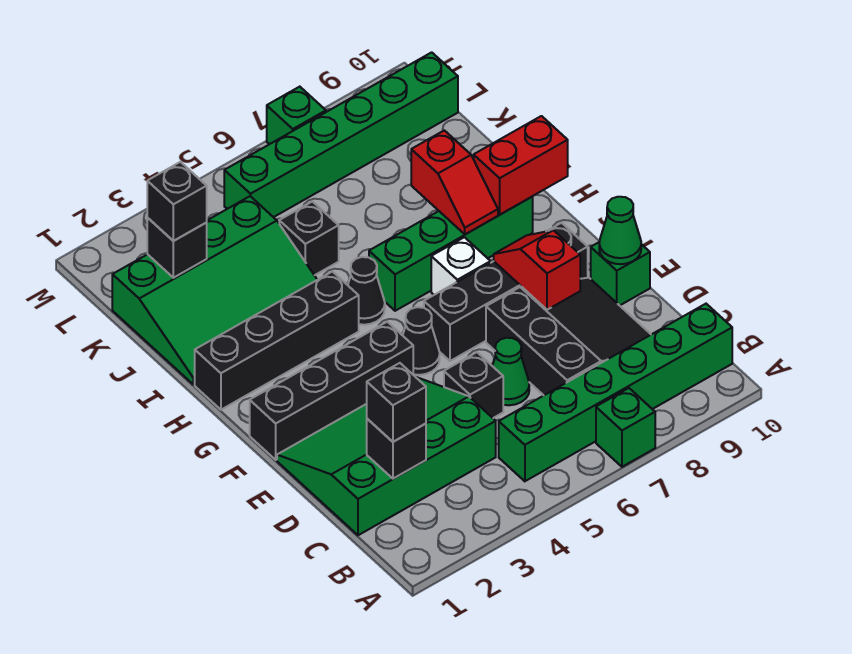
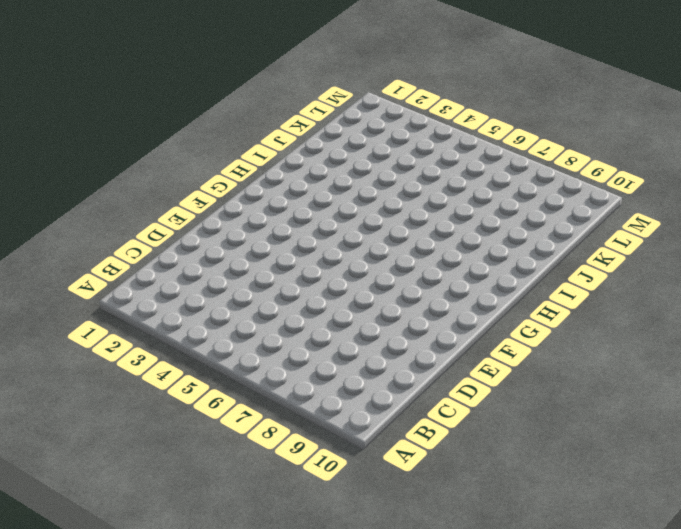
none -> green brick A7 level 1
none -> green brick B5:B10 level 1
none -> green slope C1:E4 level 1 top C

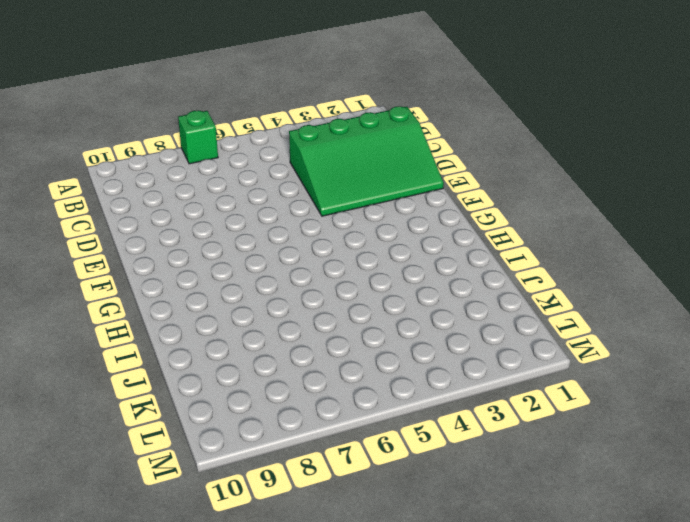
none -> green brick B5:B10 level 1
none -> black slope C7:E9 level 1 top 7
none -> black brick D5 level 1

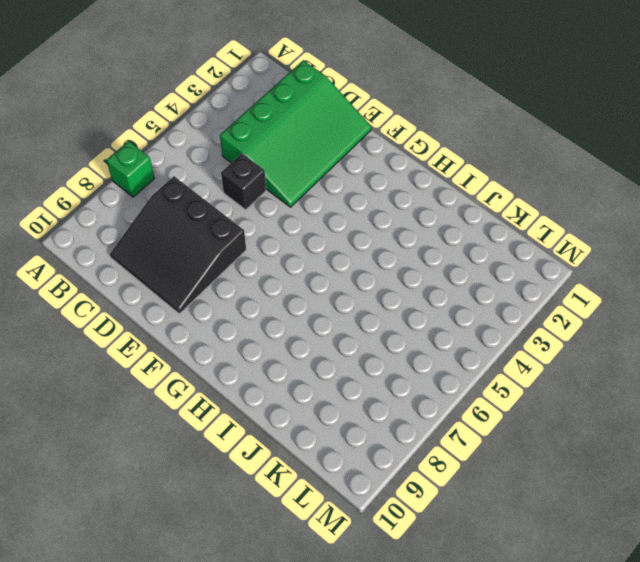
none -> green brick B5:B10 level 1
none -> green cone D6 level 1
none -> green brick E10 level 1

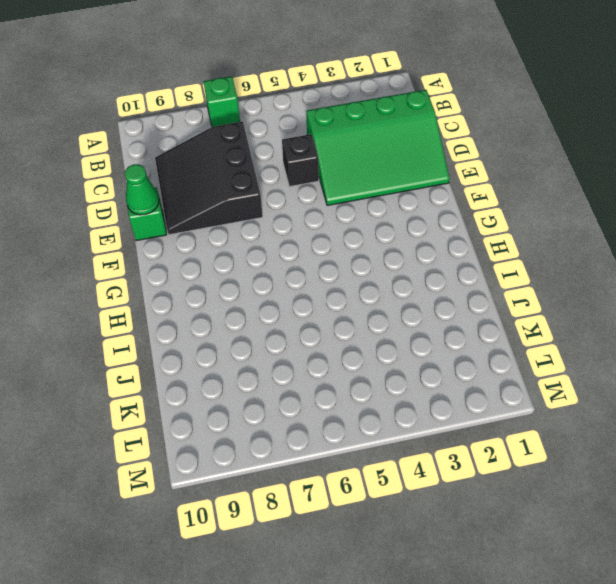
none -> green brick B5:B10 level 1
none -> green cone D6 level 1
none -> black brick F1:F4 level 1

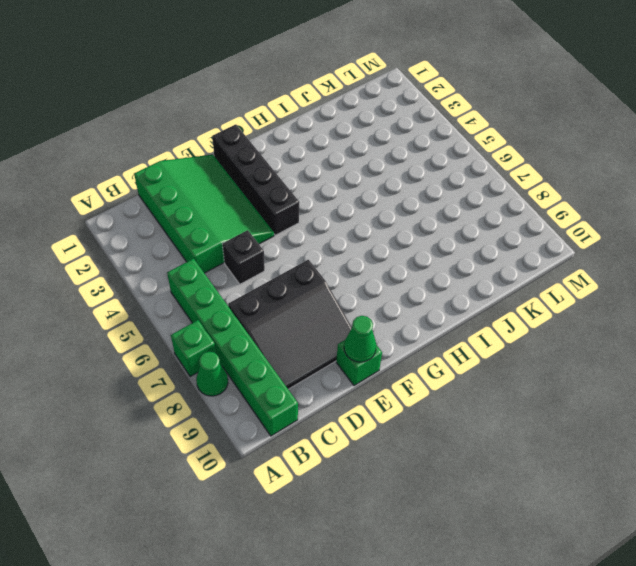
green cone A8 level 1 -> green cone D6 level 1
none -> black cone F5 level 1
none -> black brick F6:F9 level 1
none -> white brick G7 level 1

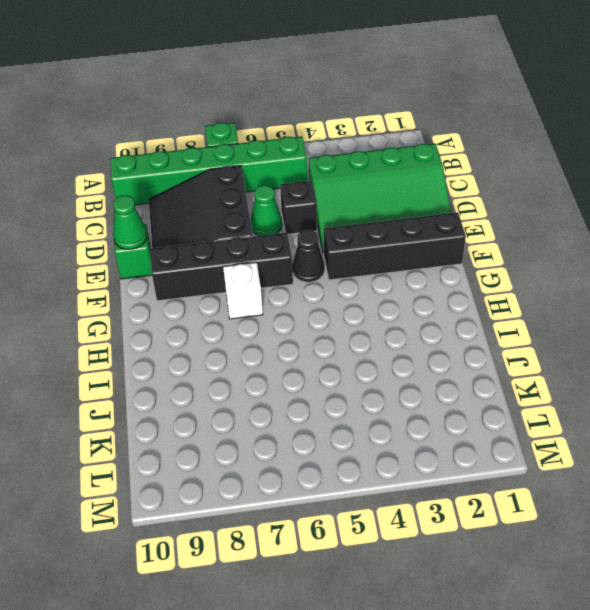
none -> black brick H1:H4 level 1
none -> black cone H5 level 1
none -> green brick H6:H9 level 1

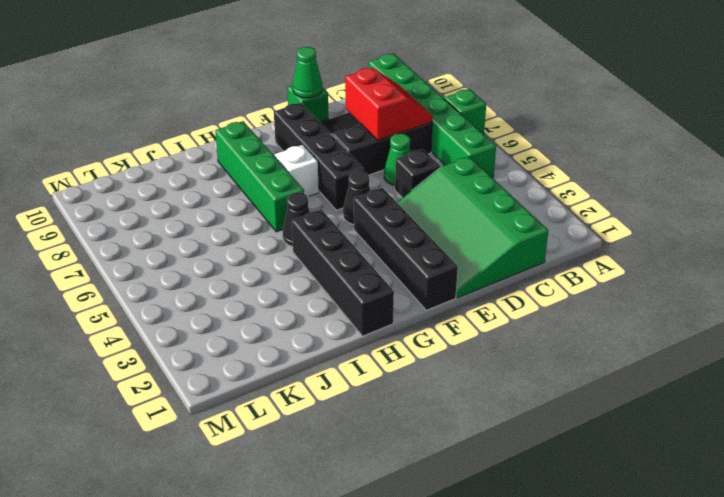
red slope C7:D8 level 2 top D -> none
none -> green slope I1:K4 level 1 top K
none -> black brick J5 level 1
none -> green brick L5:L10 level 1

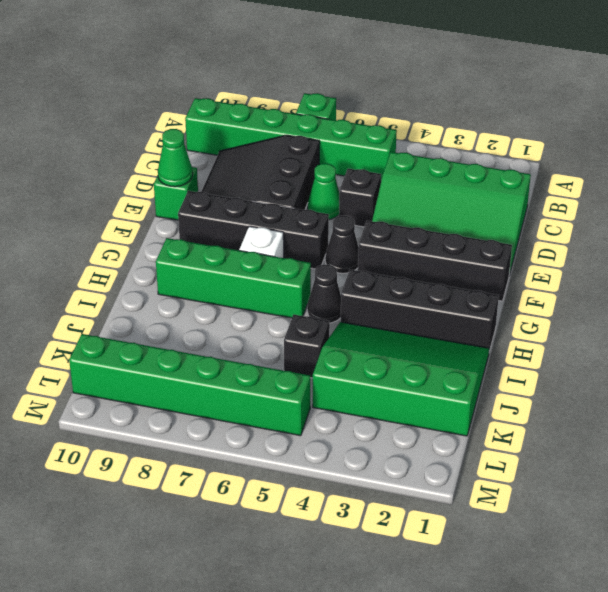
none -> green brick M7 level 1
none -> black brick C2 level 2
none -> red slope E8:F8 level 2 top E

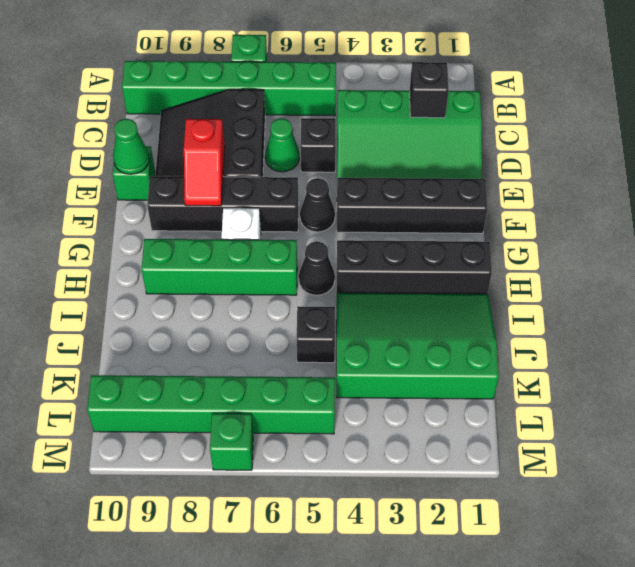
none -> red slope H8:I8 level 2 top I
none -> red brick H9:H10 level 2
none -> black brick K2 level 2

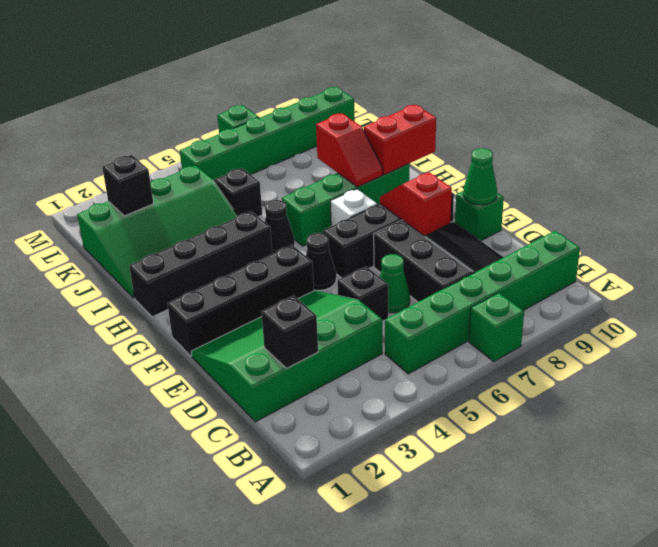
none -> black brick C2 level 3
none -> black brick K2 level 3

